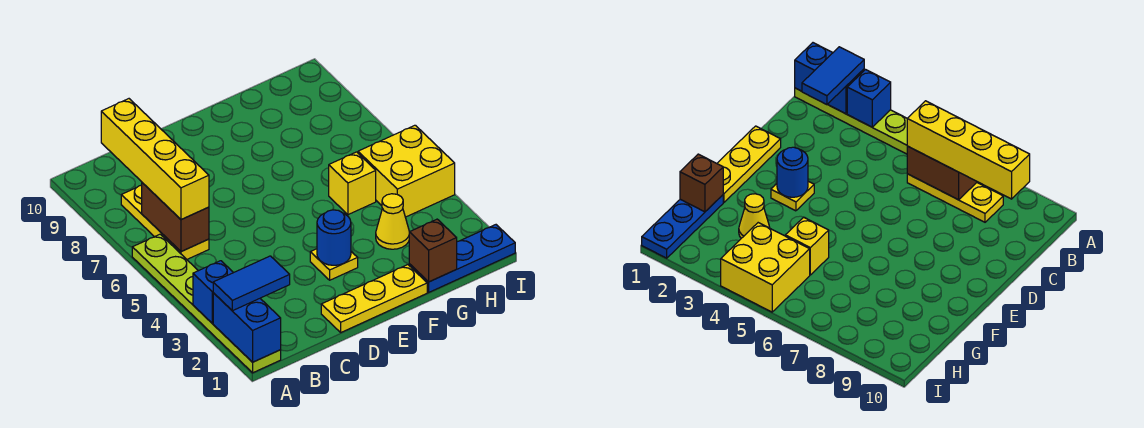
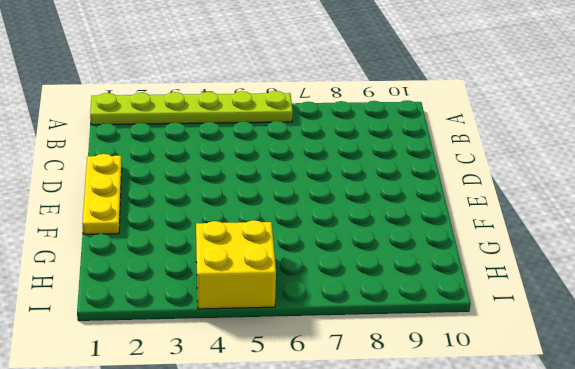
none -> yellow plate B6:B8 level 1
none -> yellow plate E3 level 1
none -> blue plate G1:I1 level 1

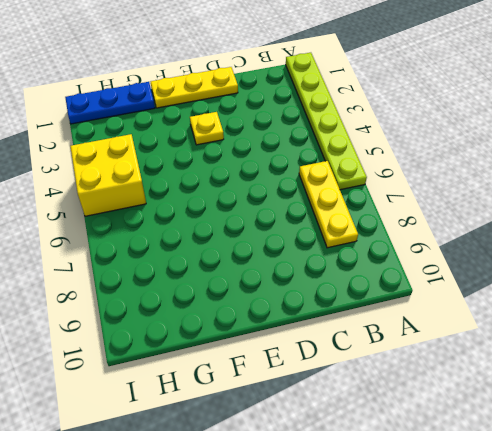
none -> yellow cone G3 level 1
none -> yellow brick G5 level 1
none -> blue brick A1:A2 level 2

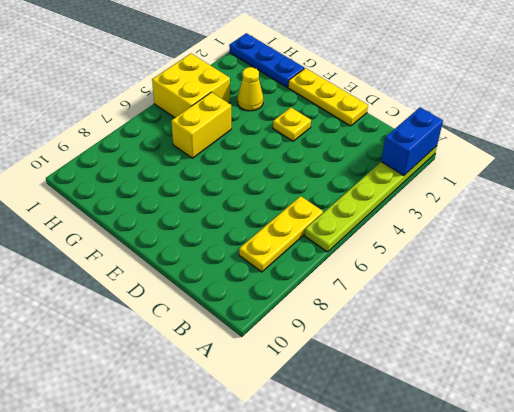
yellow brick G5:G6 level 1 -> yellow brick G5 level 1
none -> blue brick A3 level 2
none -> brown brick B6:B7 level 2
none -> blue round brick E3 level 2

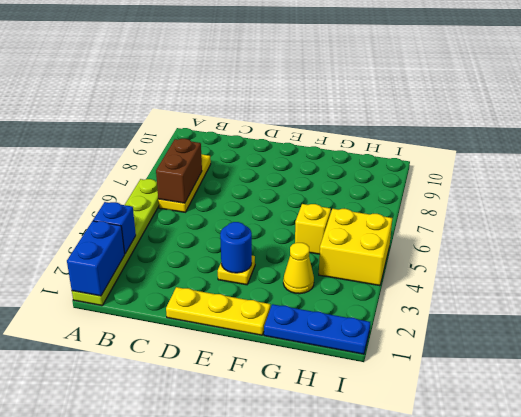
none -> brown brick G1 level 2
none -> blue tile A2:B2 level 3
none -> yellow brick B6:B9 level 3

